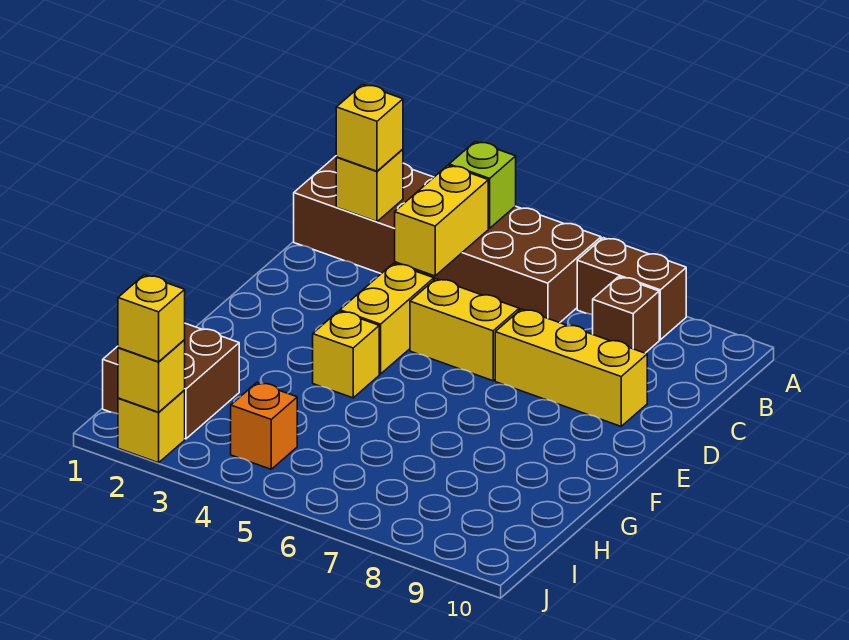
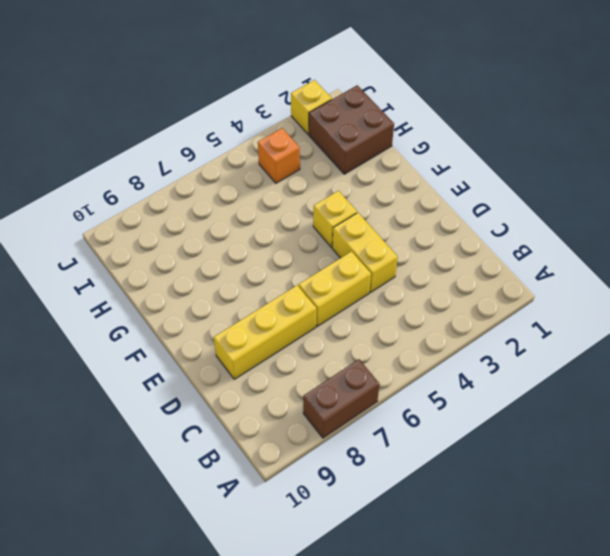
none -> brown brick A1:B6 level 1
none -> brown brick B8 level 1
none -> lime brick A4 level 2

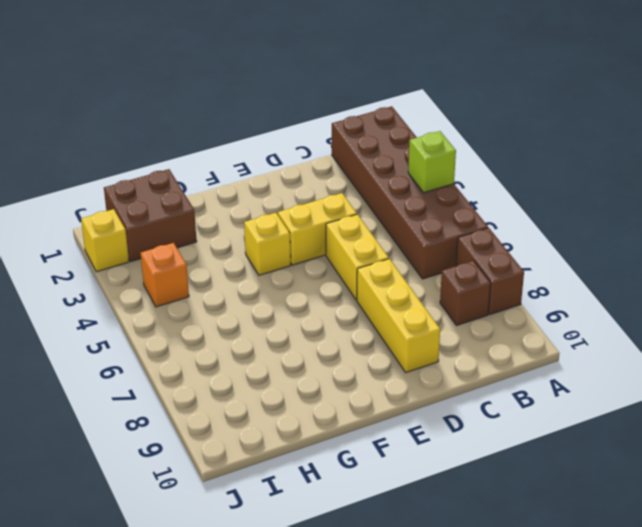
none -> yellow brick B2 level 2
none -> yellow brick B4:C4 level 2
none -> yellow brick J2 level 2

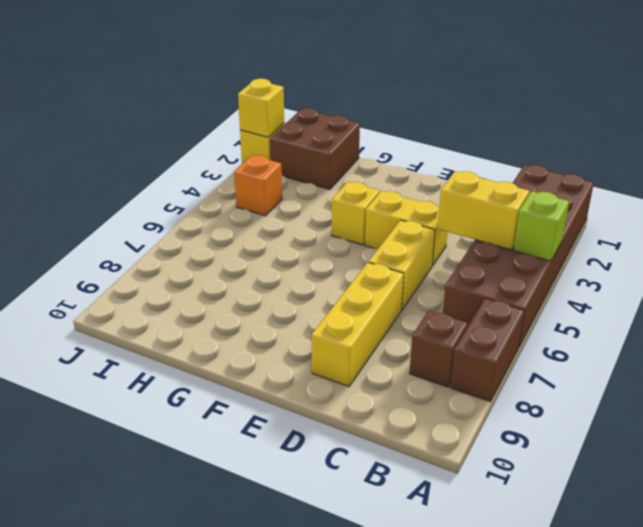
none -> yellow brick B2 level 2
none -> yellow brick B2 level 3
none -> yellow brick J2 level 3

